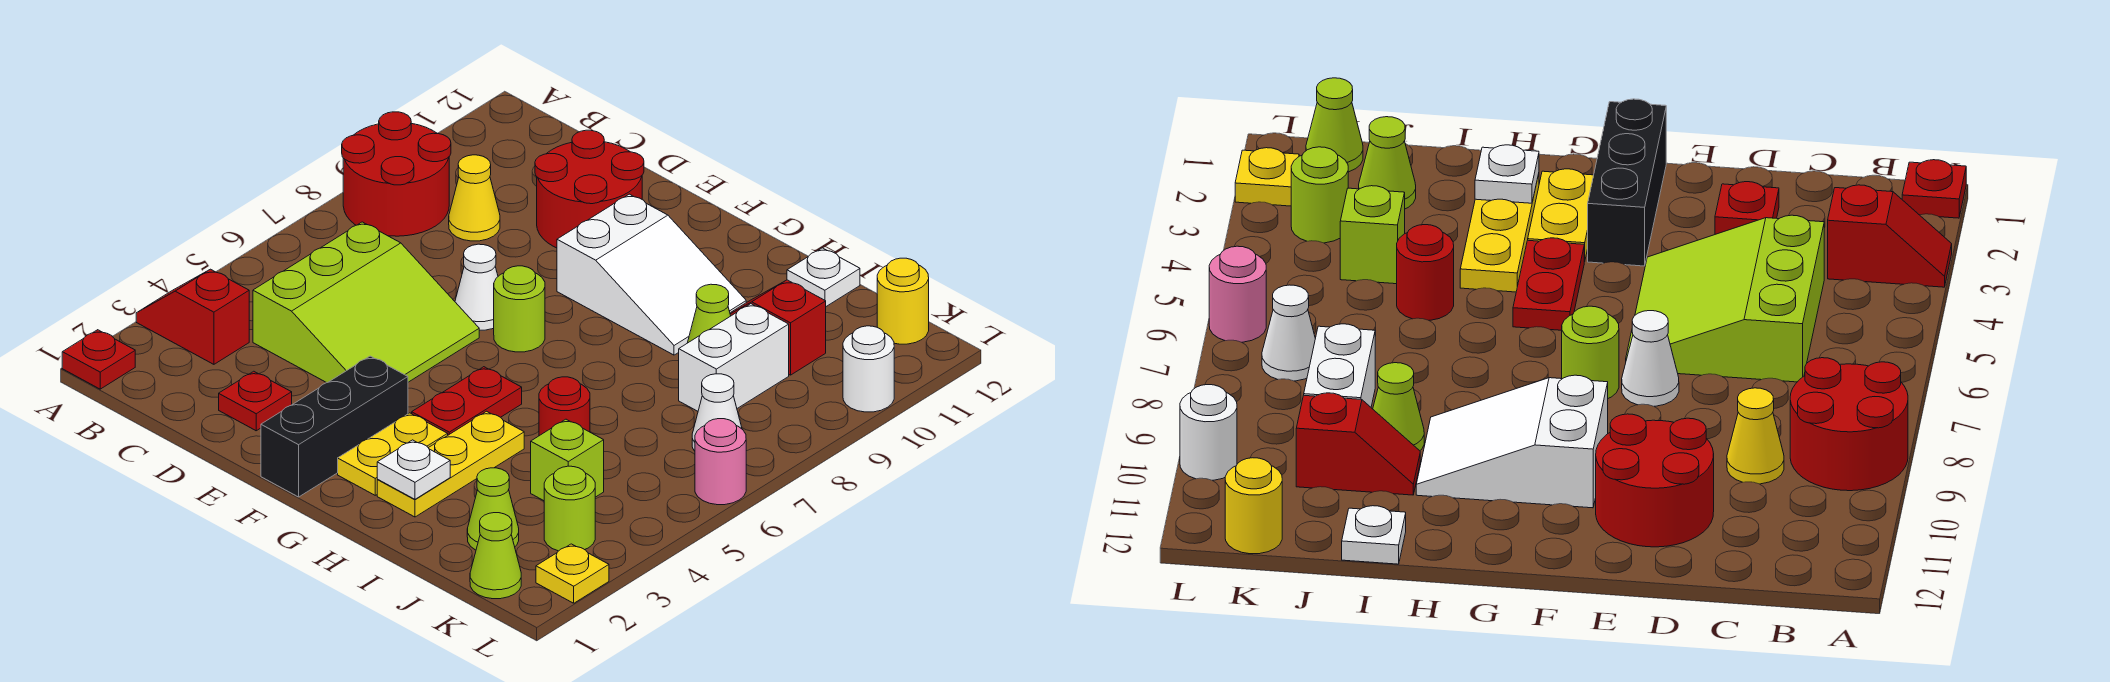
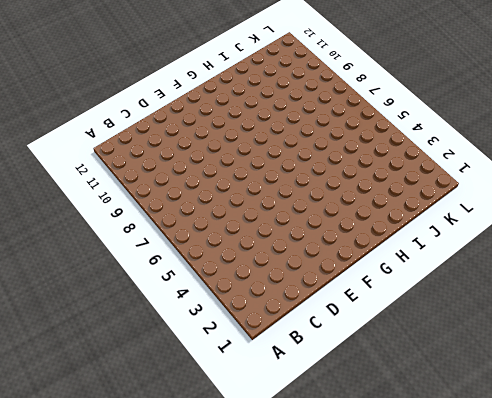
none -> red plate A1 level 1
none -> red slope A3:B3 level 1 top B
none -> red round brick A8:B9 level 1

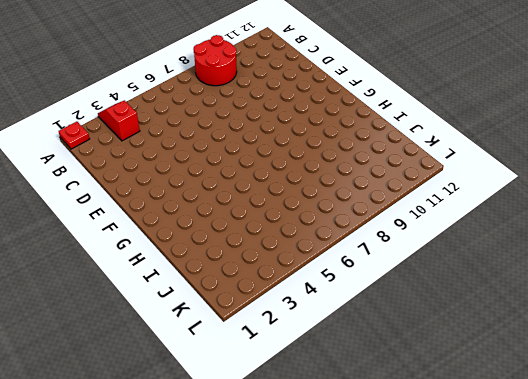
none -> lime slope C4:E6 level 1 top C
none -> yellow cone C9 level 1
none -> red plate D2 level 1

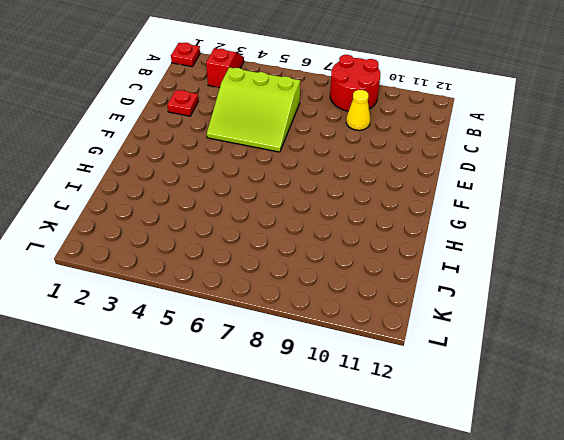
none -> red round brick D10:E11 level 1
none -> white cone E7 level 1
none -> black brick F1:F3 level 1

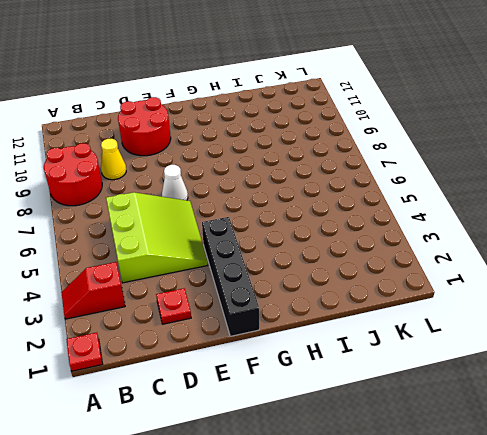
black brick F1:F4 level 1 -> black brick F1:F3 level 1
none -> lime round brick F7 level 1
none -> white slope F9:H10 level 1 top F
none -> yellow plate G2:G3 level 1

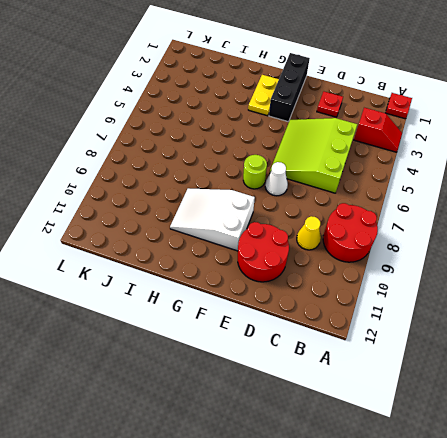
none -> red plate G4:G5 level 1
none -> yellow plate H2:H4 level 1
none -> red round brick I5 level 1

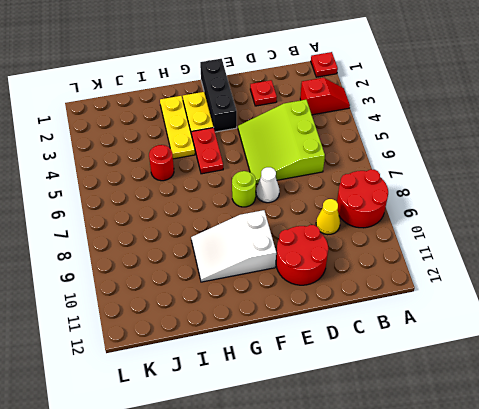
none -> lime cone I9 level 1
none -> red slope I10:J10 level 1 top J
none -> white plate I12 level 1

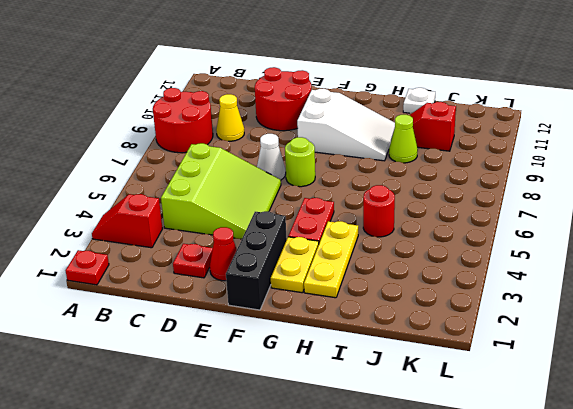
red cone E2 level 1 -> none
none -> lime cone J2 level 1
none -> lime brick J4 level 1
none -> white brick J8:J9 level 1

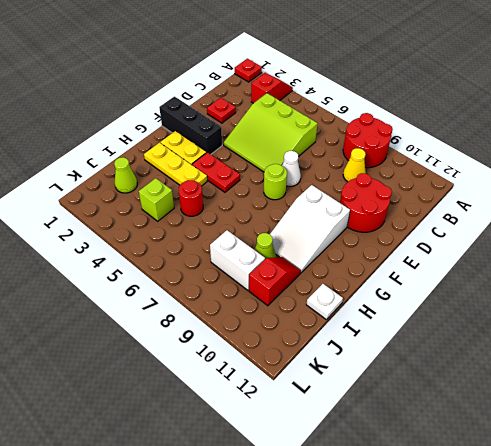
none -> lime cone K1 level 1
none -> lime round brick K3 level 1
none -> white cone K7 level 1

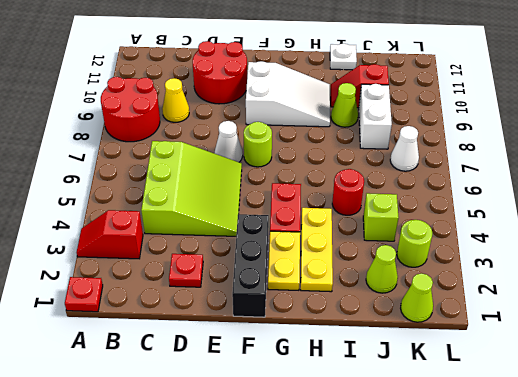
none -> yellow round brick K12 level 1
none -> yellow plate L2 level 1
none -> pink round brick L6 level 1

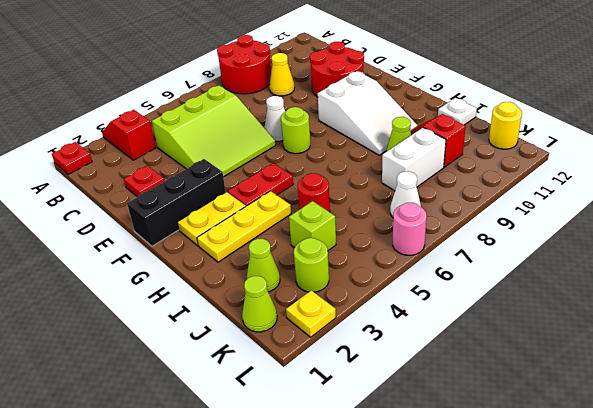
none -> white round brick L10 level 1
none -> white plate H2 level 2

